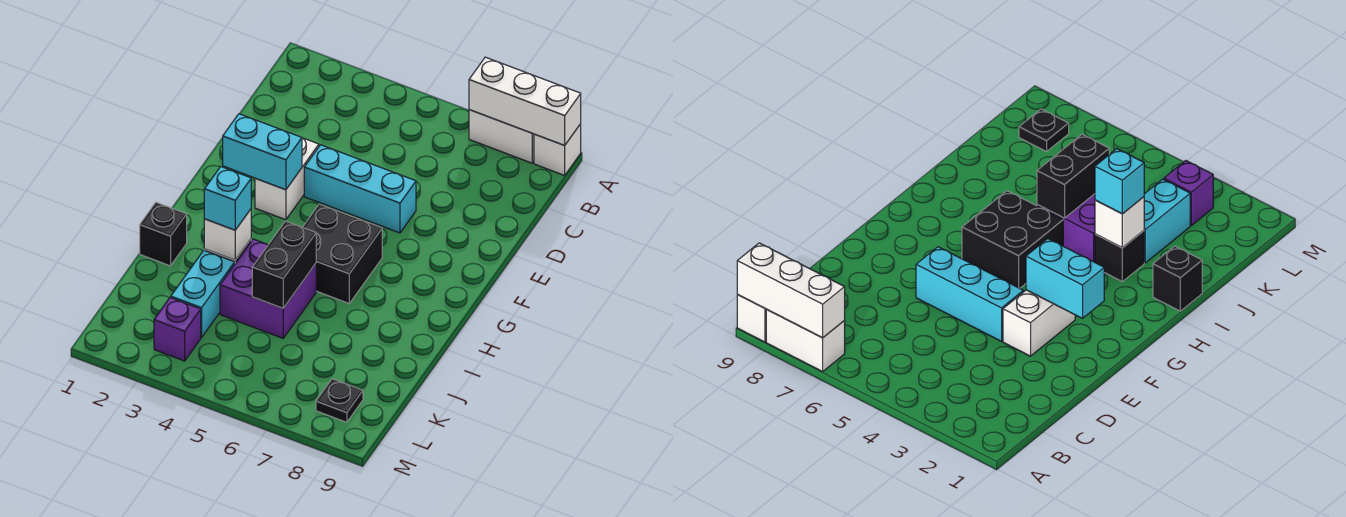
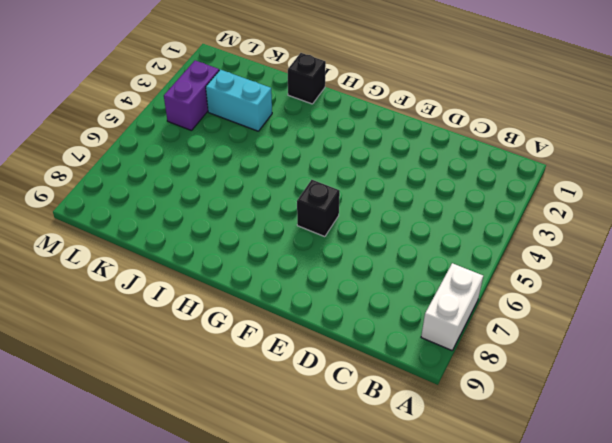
black brick F6 level 1 -> black brick I3 level 1
purple brick L3:L4 level 1 -> purple brick L3 level 1
none -> white brick A9 level 1
none -> white brick E3:F3 level 1
none -> cyan brick E4:E6 level 1

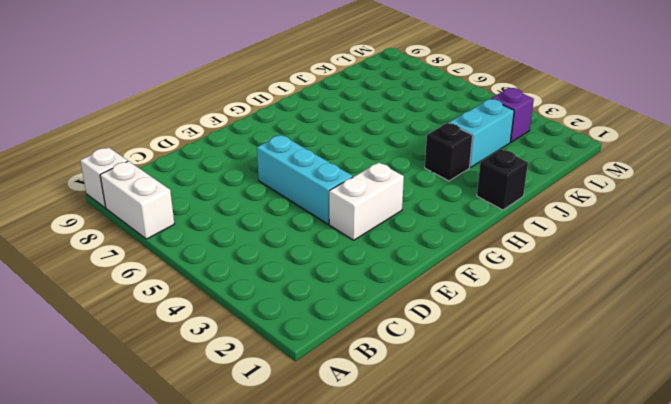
none -> black brick G5:H6 level 1
none -> purple brick I4:J5 level 1
none -> black plate L8 level 1

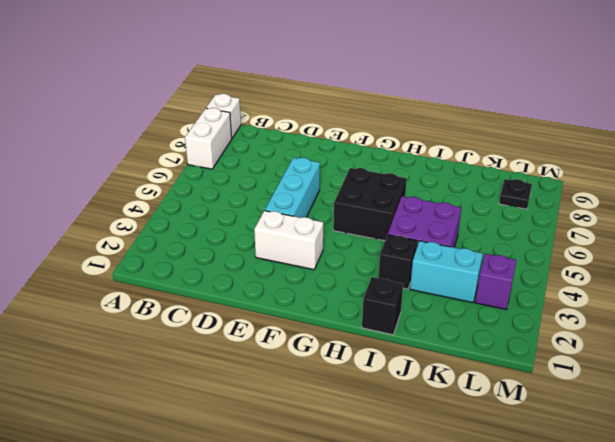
none -> white brick A7:A9 level 2
none -> cyan brick F2:F3 level 2
none -> white brick I3 level 2

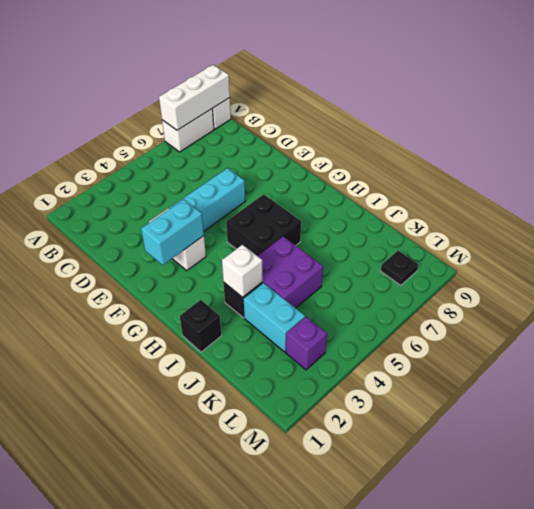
none -> black brick I5:J5 level 2
none -> cyan brick I3 level 3

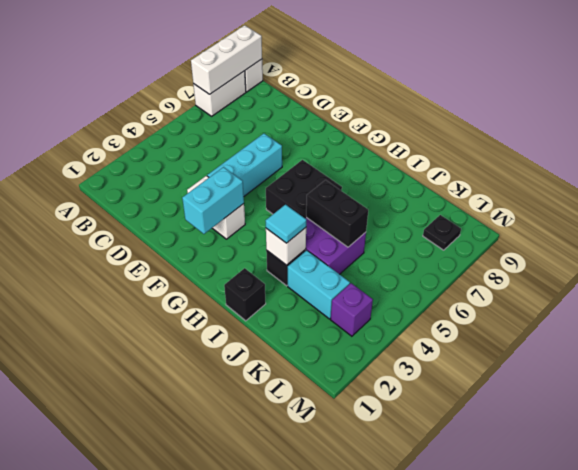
cyan tile I3 level 3 -> cyan brick I3 level 3

